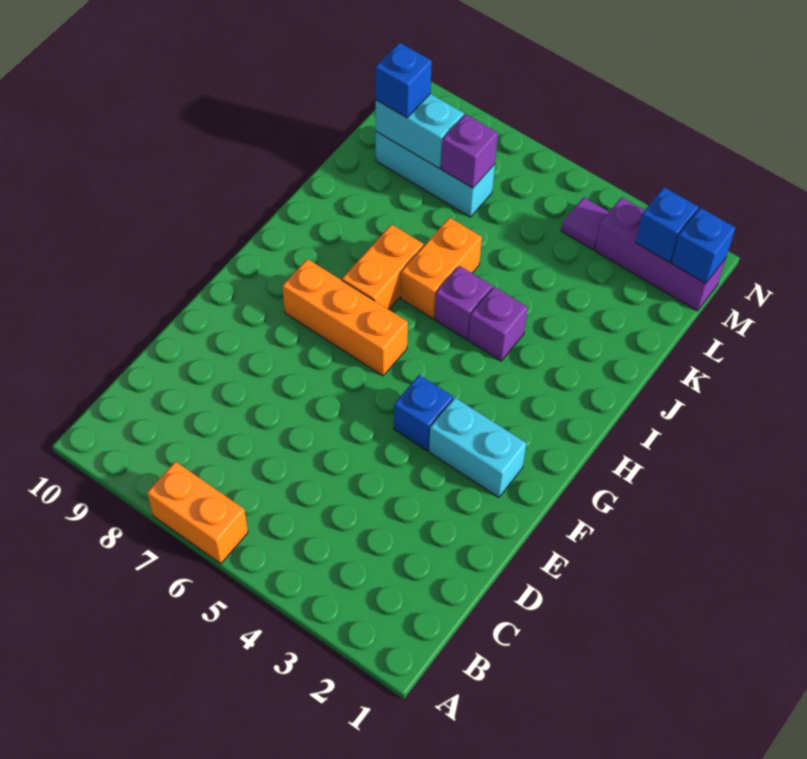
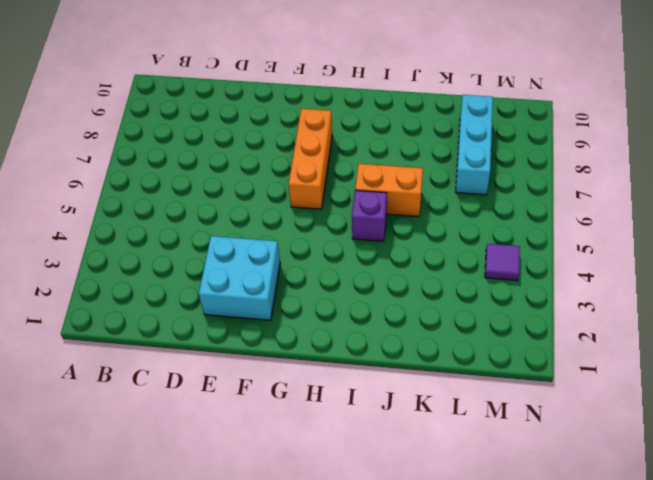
cyan brick E2:F3 level 1 -> cyan brick F2:F3 level 1
none -> orange brick A6:A7 level 1
none -> blue brick F4 level 1
none -> orange brick H7:I7 level 1

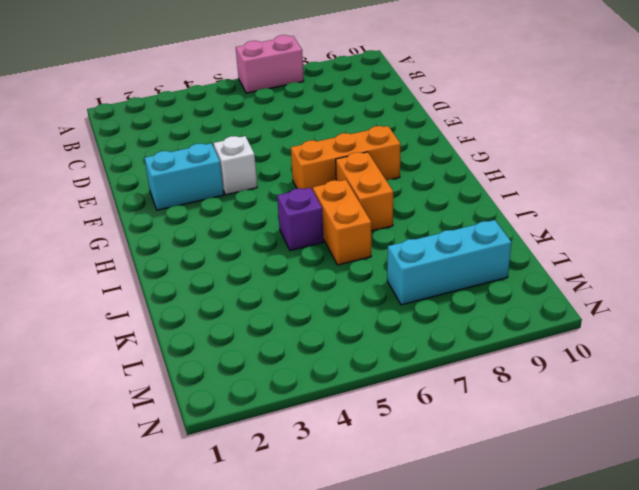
pink brick A6:A7 level 1 -> orange brick A6:A7 level 1
white brick F4 level 1 -> blue brick F4 level 1
none -> purple brick I4 level 1
none -> purple brick M1:M3 level 1
none -> purple tile M4 level 1

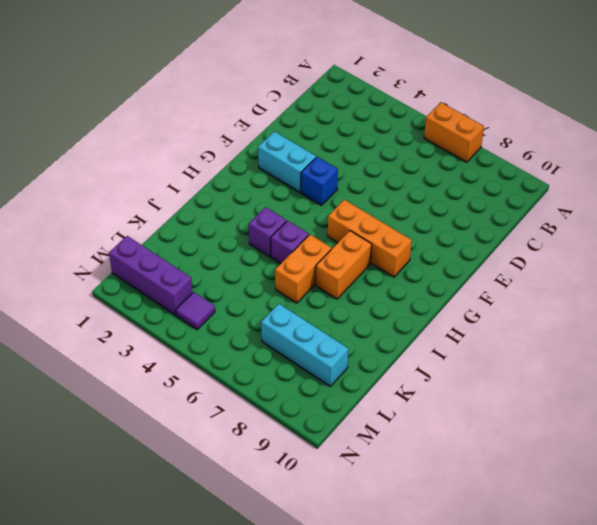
none -> purple brick L7 level 2
none -> cyan brick L8:L9 level 2
none -> blue brick M1 level 2

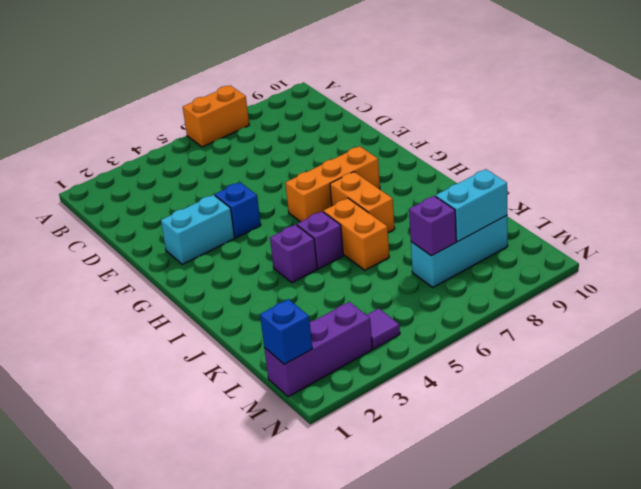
none -> blue brick M2 level 2
none -> blue brick L9 level 3

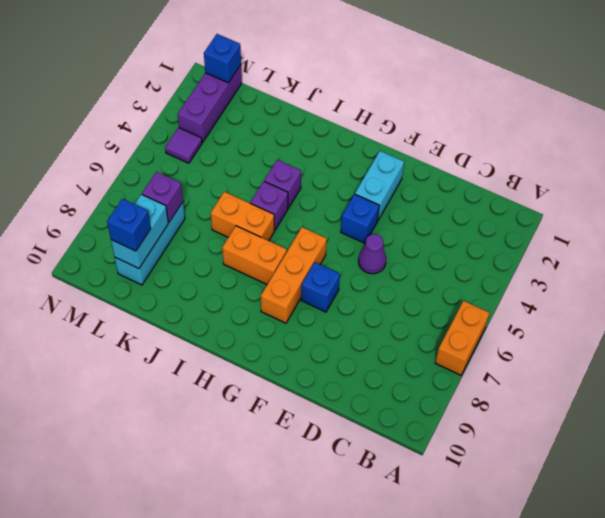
purple cone E5 level 1 -> none
blue brick F7 level 1 -> blue brick M2 level 2

